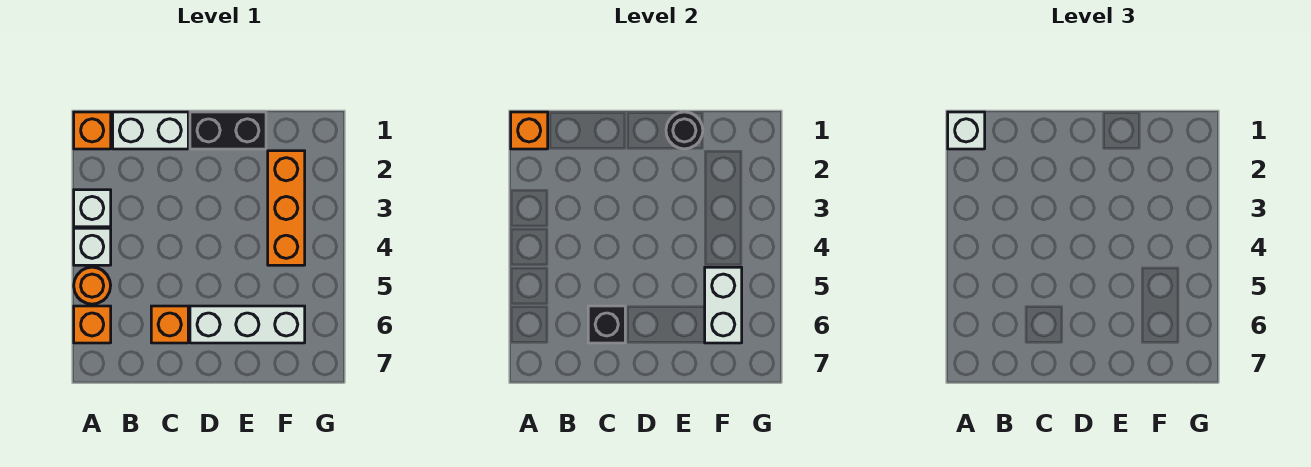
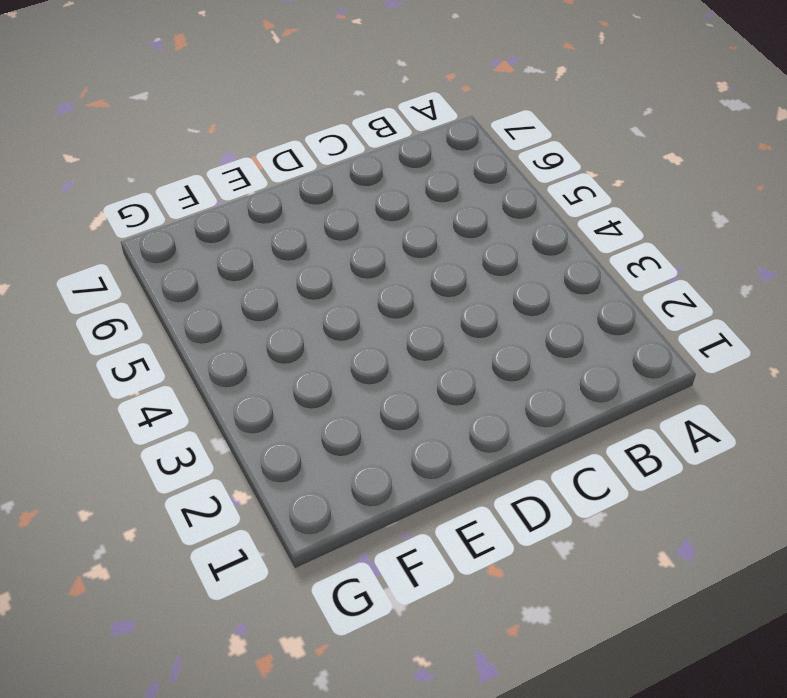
none -> orange brick A1 level 1
none -> white brick A3 level 1
none -> white brick A4 level 1

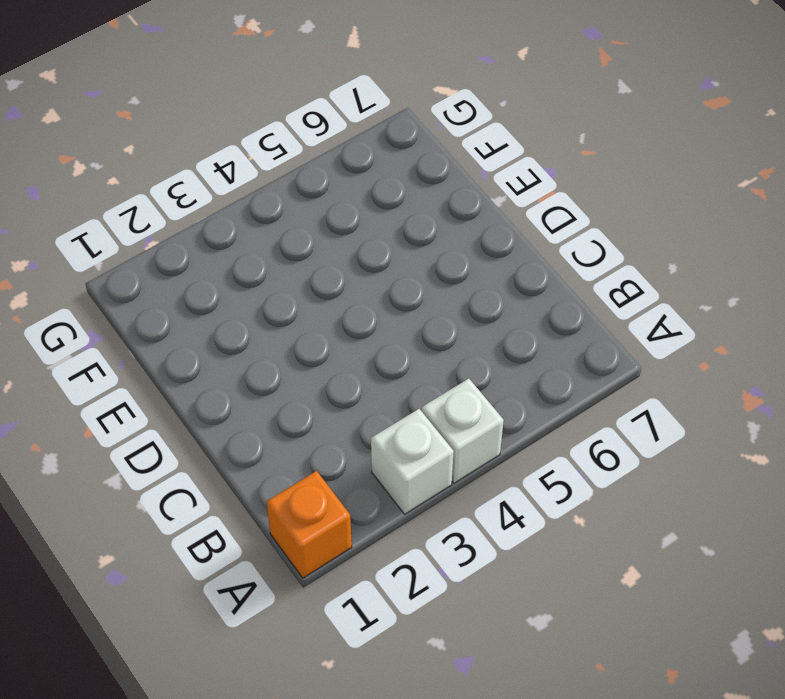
none -> orange round brick A5 level 1
none -> orange brick A6 level 1
none -> white brick B1:C1 level 1

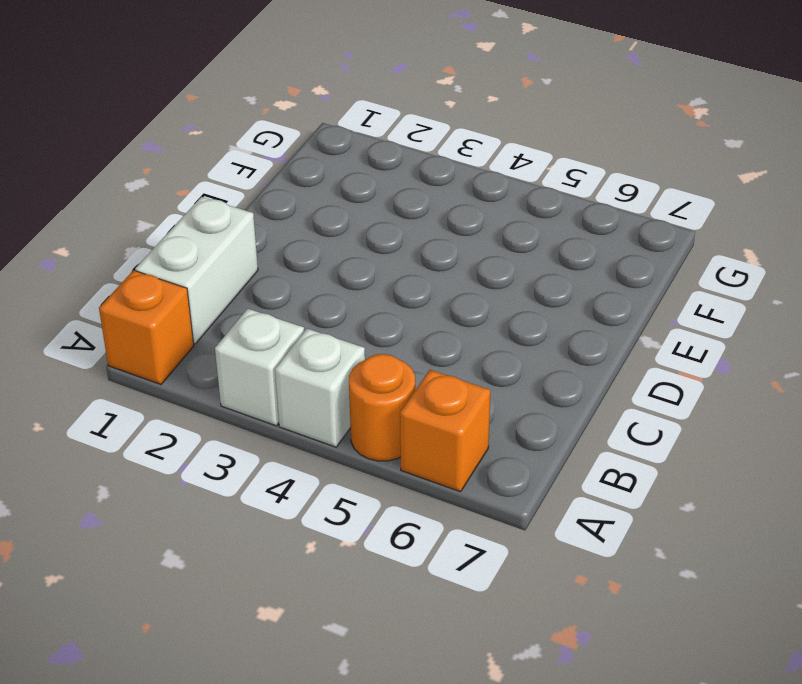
none -> orange brick C6 level 1
none -> black brick D1:E1 level 1
none -> white brick D6:F6 level 1

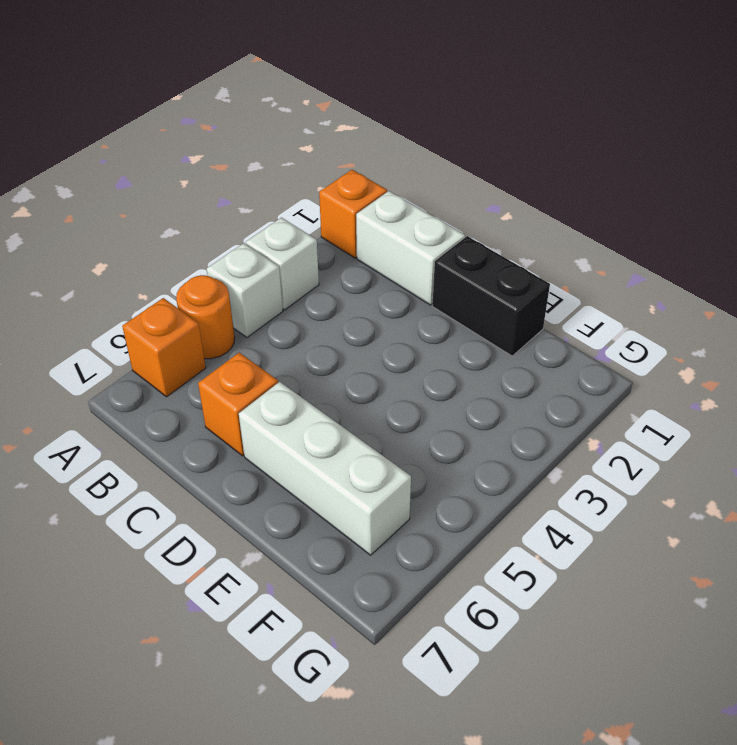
none -> orange brick F2:F4 level 1
none -> orange brick A1 level 2
none -> black brick C6 level 2

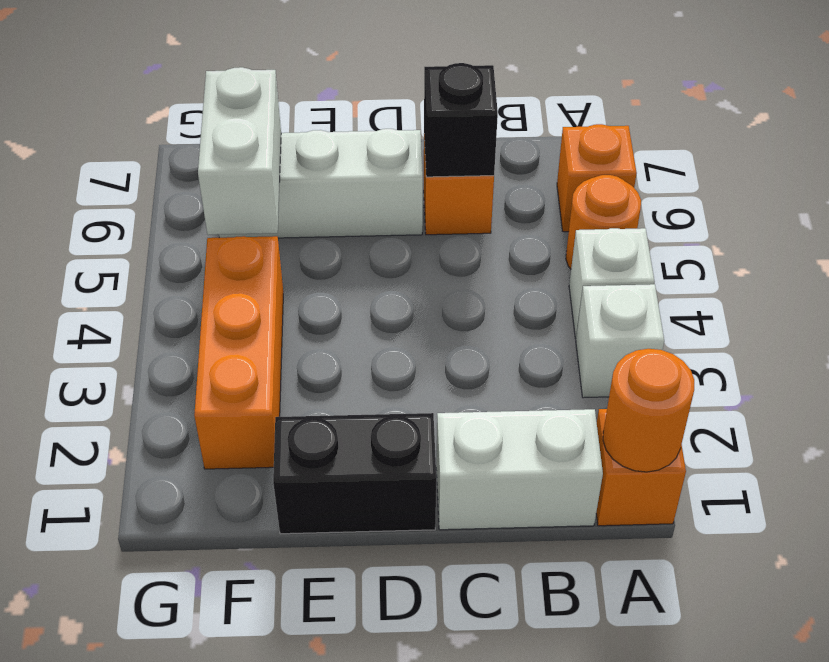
orange round brick A1 level 2 -> orange brick A1 level 2
none -> black round brick E1 level 2
none -> white brick A1 level 3

